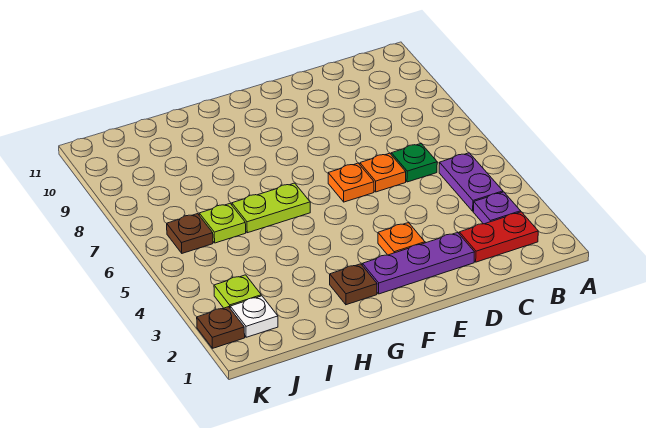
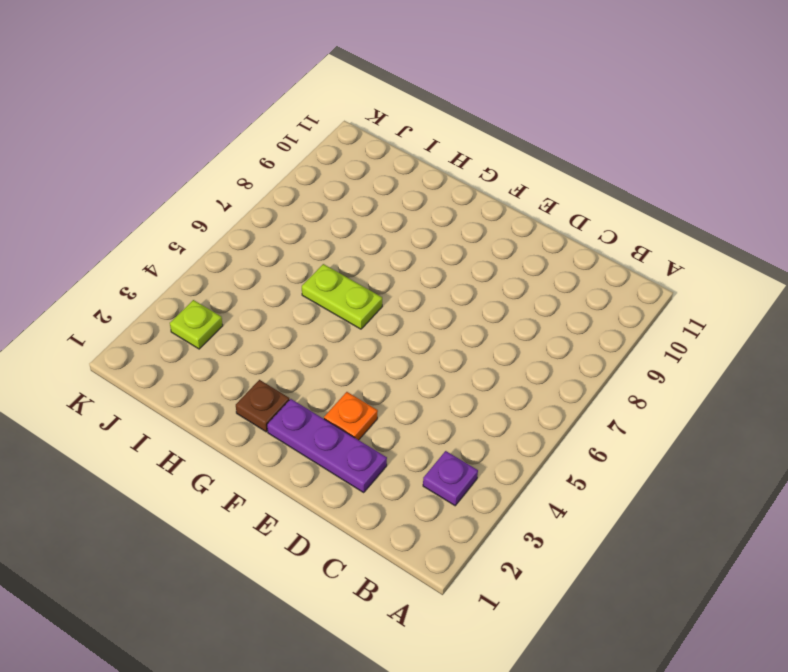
none -> red plate B2:C2 level 1
none -> purple plate B4:B5 level 1
none -> green plate C6 level 1

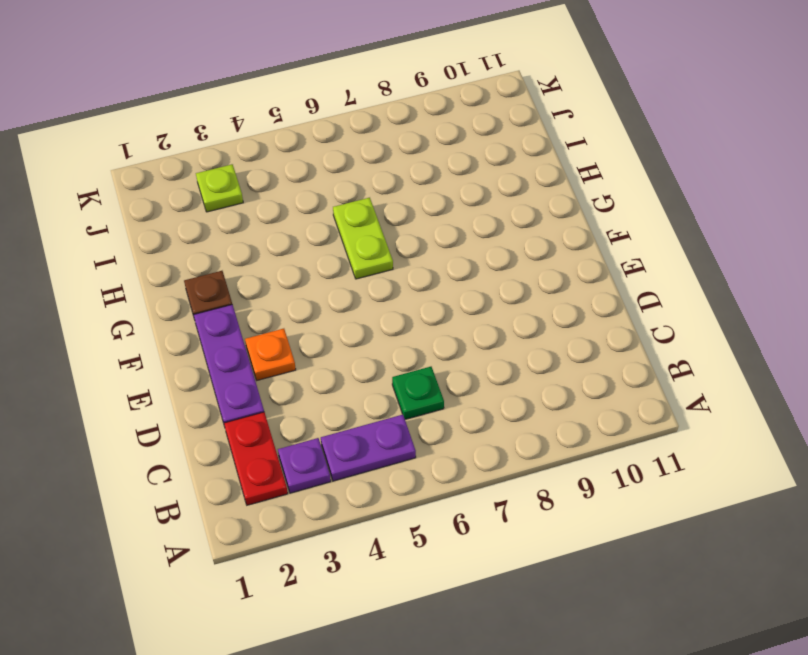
none -> orange plate D6 level 1
none -> orange plate E6 level 1
none -> lime plate I6 level 1

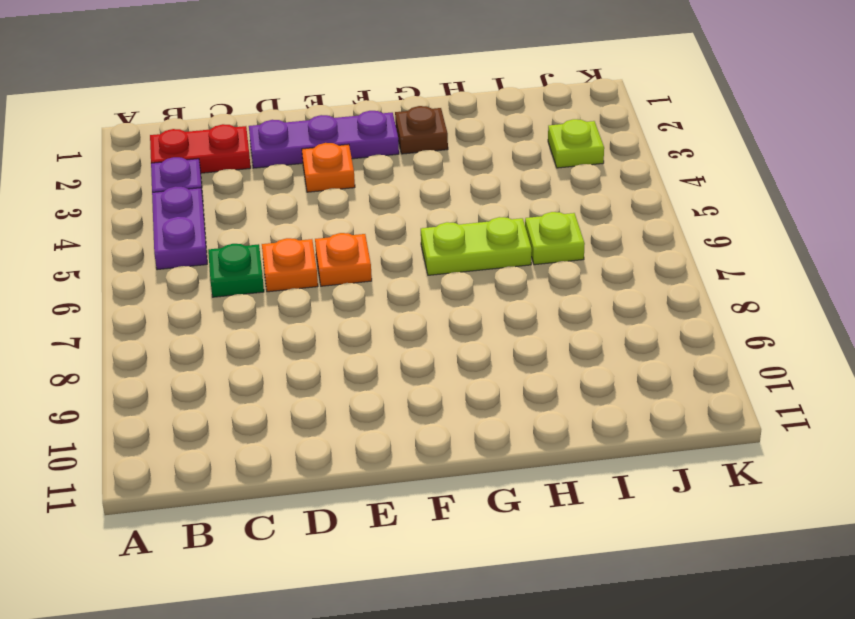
none -> white plate J2 level 1
none -> brown plate J6 level 1
none -> brown plate K2 level 1

